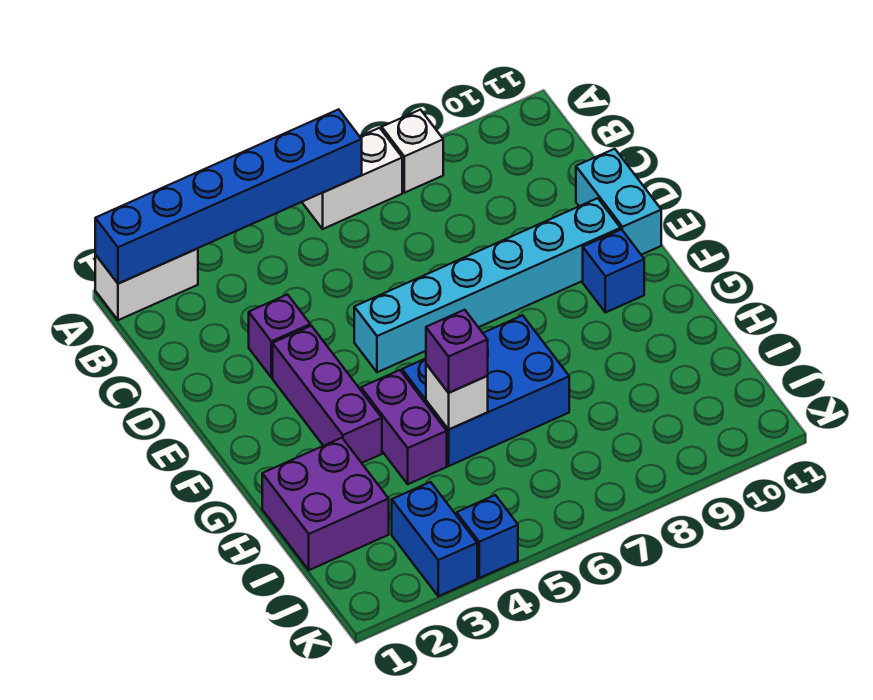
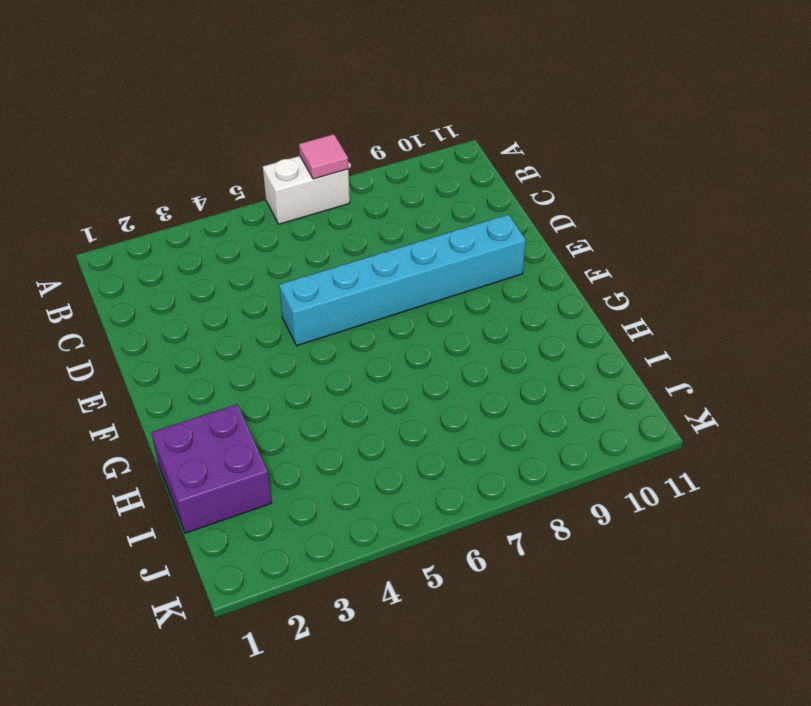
pink tile A7 level 2 -> none
none -> white brick A1:A2 level 1
none -> white brick A8 level 1
none -> purple brick D3 level 1

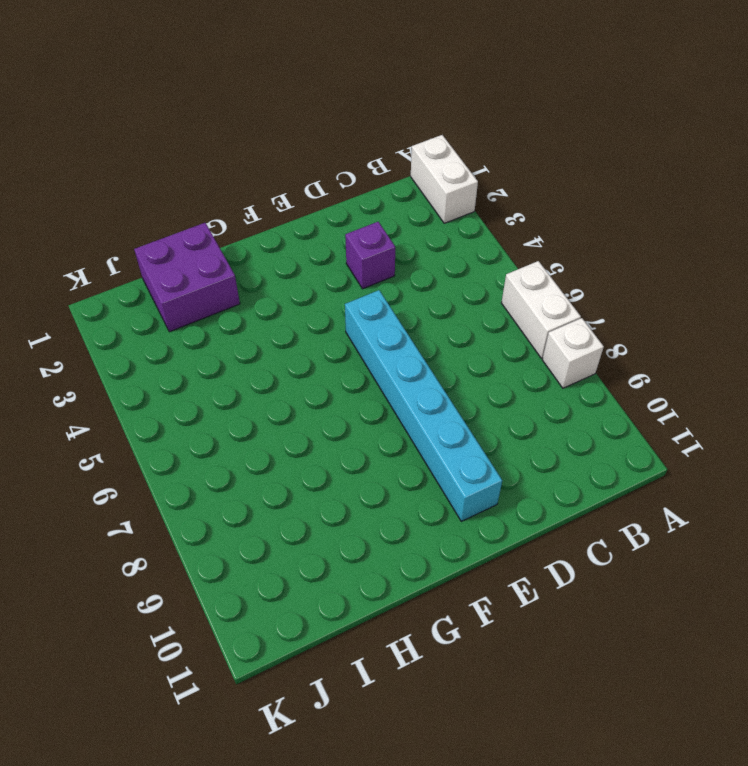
none -> cyan brick D11:E11 level 1
none -> purple brick E3:G3 level 1
none -> blue brick F10 level 1

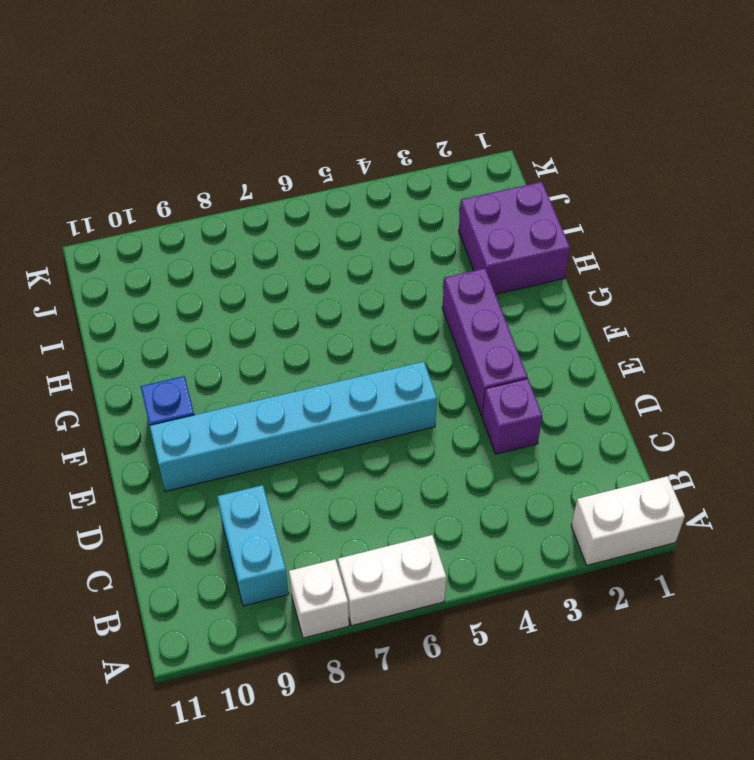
cyan brick B9:C9 level 1 -> cyan brick D11:E11 level 1
none -> purple brick G4:H4 level 1
none -> blue brick G5:H7 level 1
none -> blue brick J3:K3 level 1

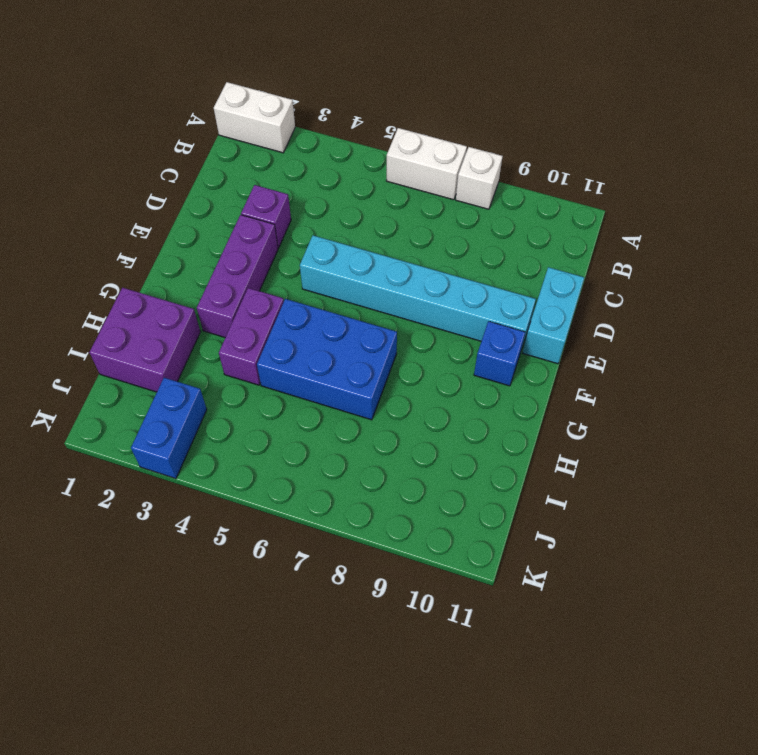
none -> blue brick K4 level 1
none -> blue brick A1:A6 level 2
none -> white brick H5 level 2

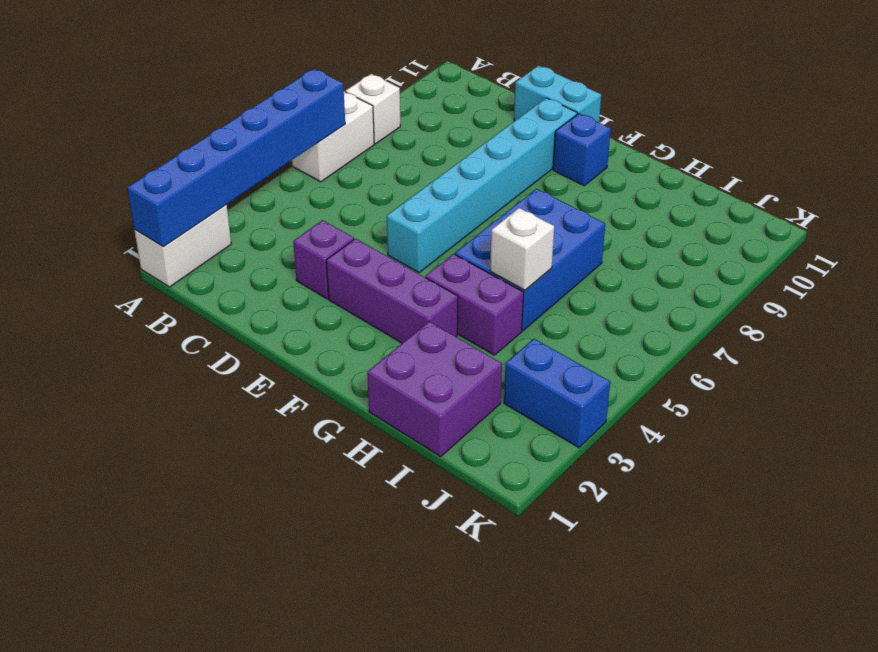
none -> blue brick K4 level 1
none -> purple brick H5 level 3

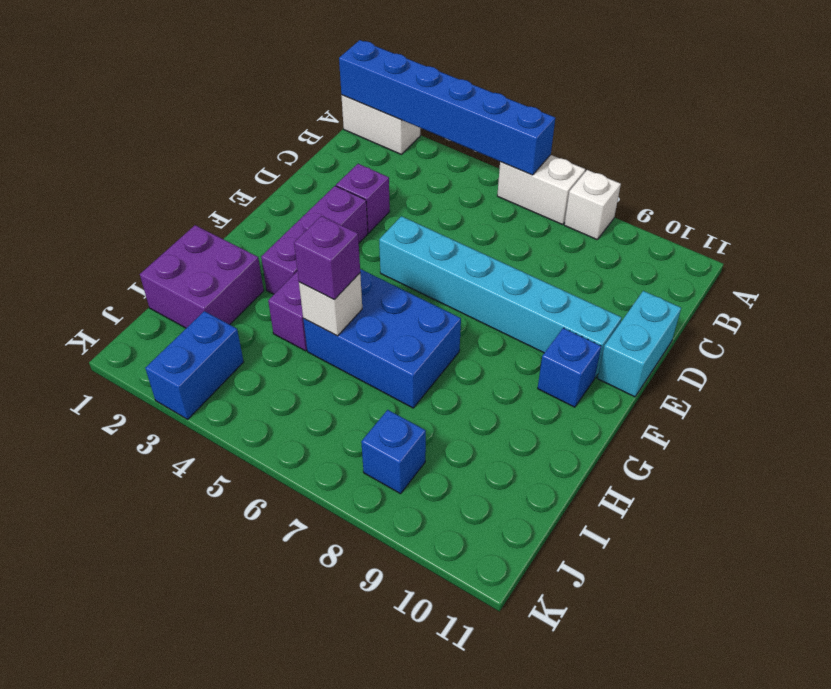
blue brick J8 level 1 -> blue brick K4 level 1

